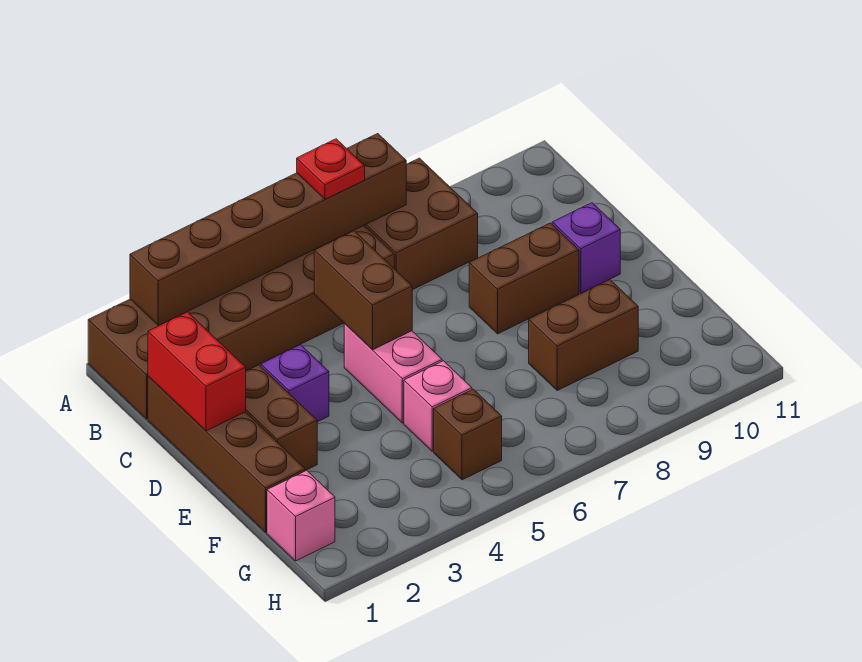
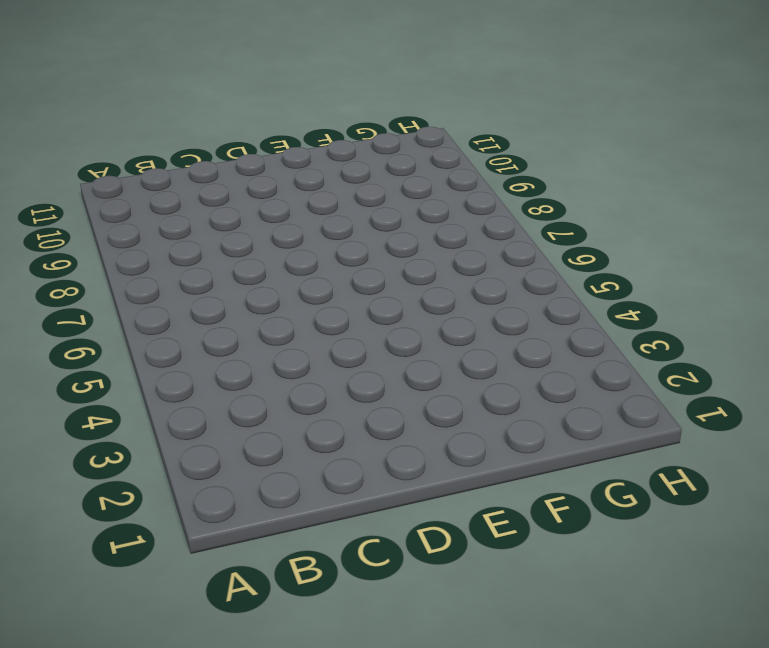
none -> brown brick A1:B6 level 1
none -> brown brick A7:B8 level 1
none -> brown brick C1:F1 level 1

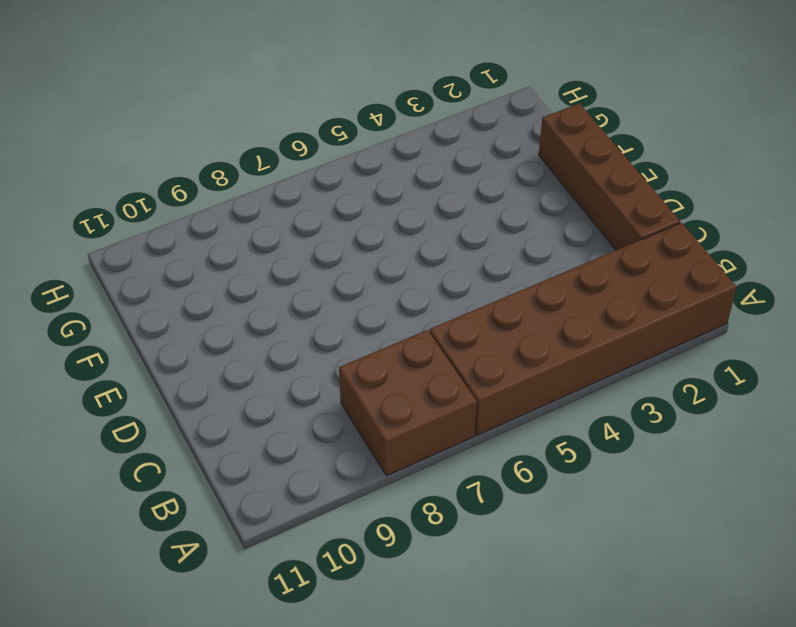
none -> brown brick D2:E2 level 1
none -> purple brick D3 level 1
none -> pink brick D5:E5 level 1

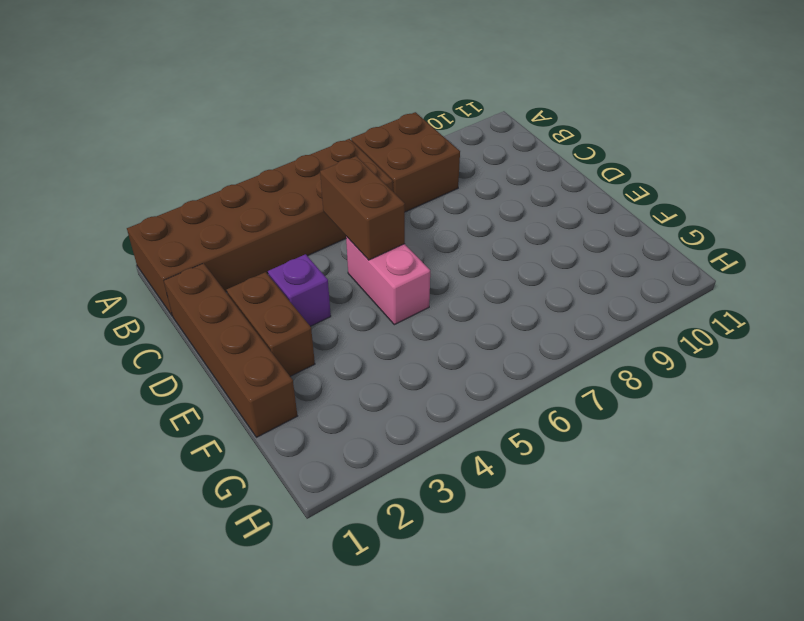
none -> brown brick D8:D9 level 1
none -> purple brick D10 level 1
none -> pink brick F5 level 1

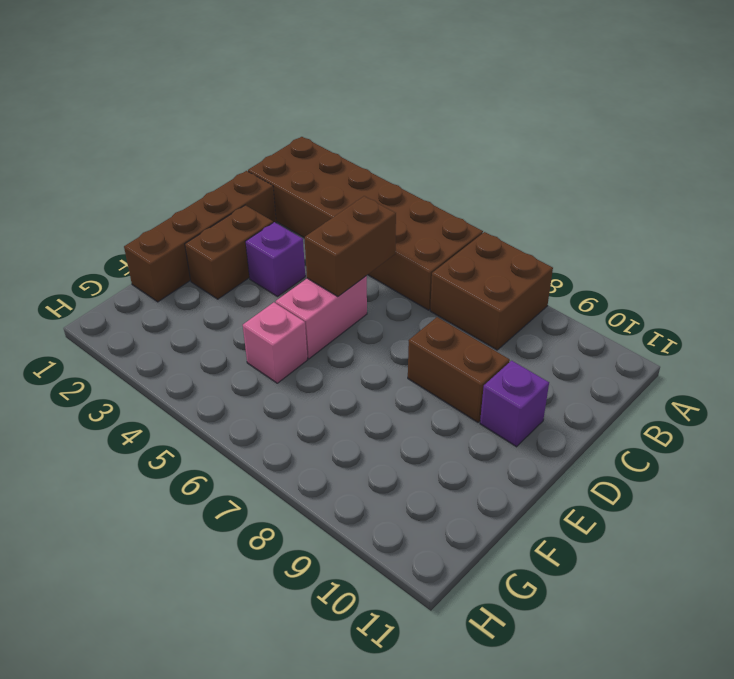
none -> brown brick F8:F9 level 1
none -> pink brick G1 level 1
none -> brown brick G5 level 1

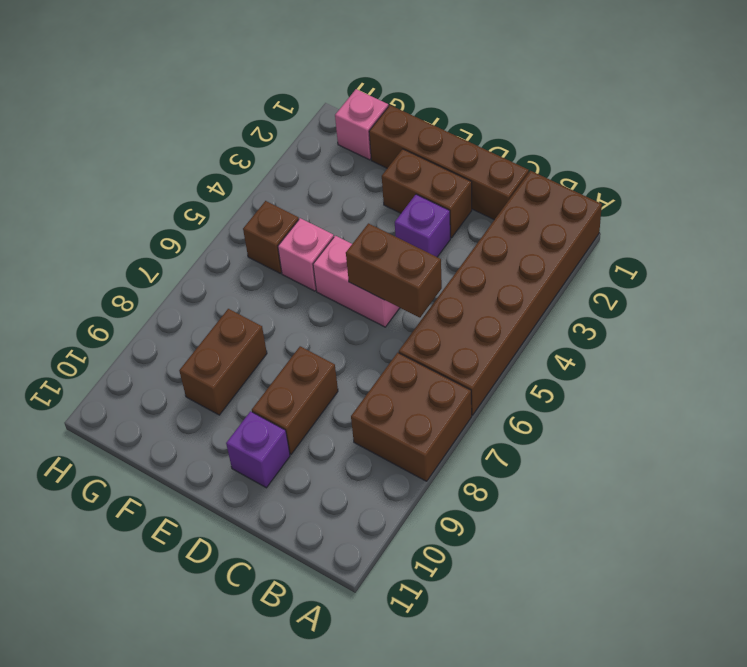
none -> brown brick A2:A7 level 2
none -> red brick C1:D1 level 2
none -> red plate A6 level 3

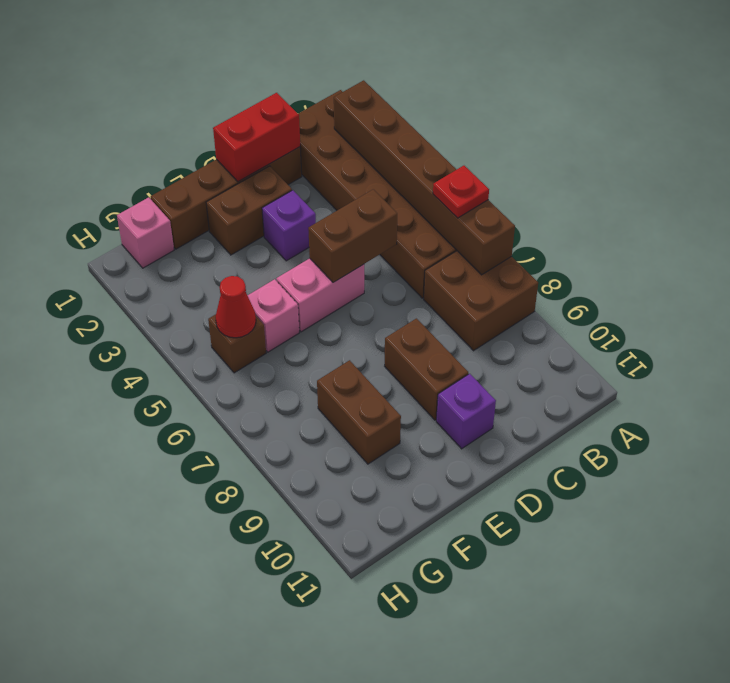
red cone G5 level 2 -> none

